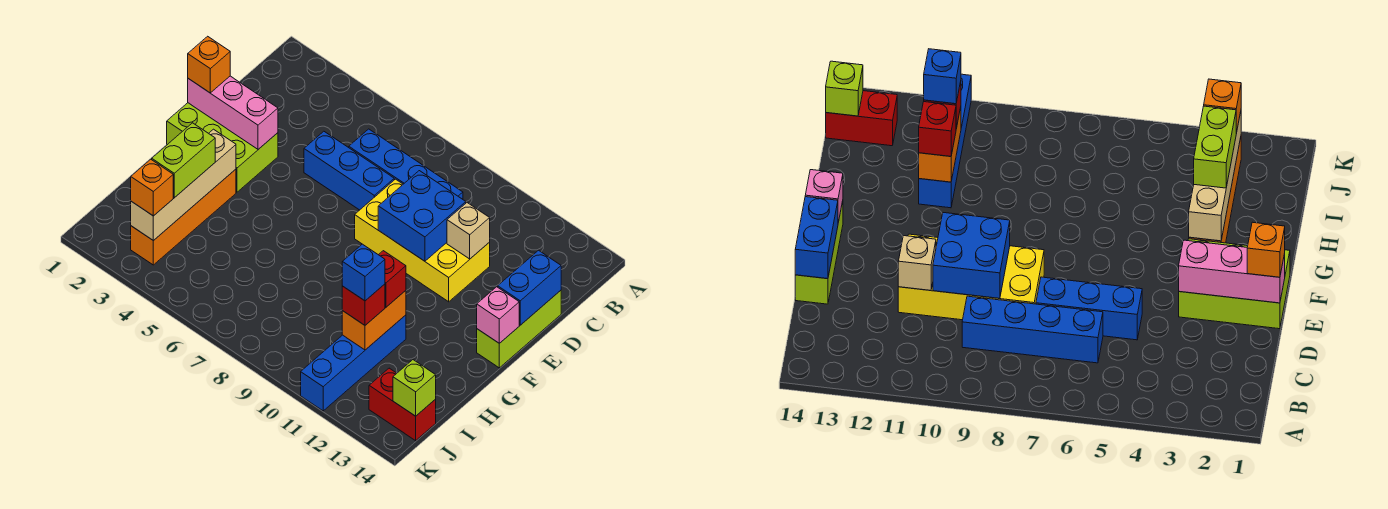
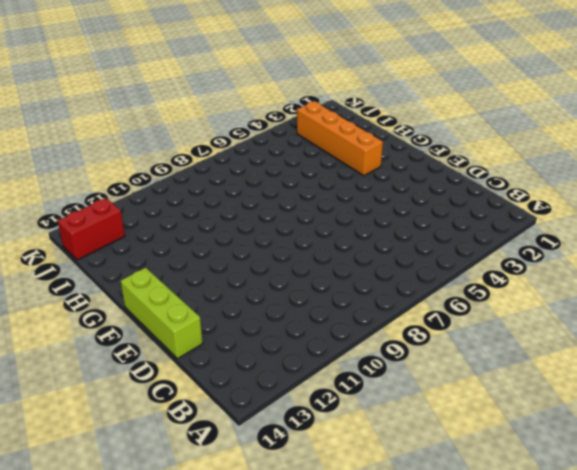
none -> blue brick C6:C9 level 1
none -> blue brick D5:D7 level 1
none -> yellow brick D8:E11 level 1

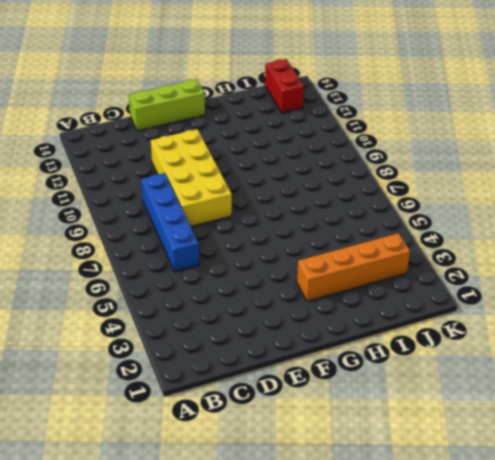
none -> blue brick D5:D7 level 1
none -> lime brick E1:F3 level 1
none -> blue brick H11:K11 level 1

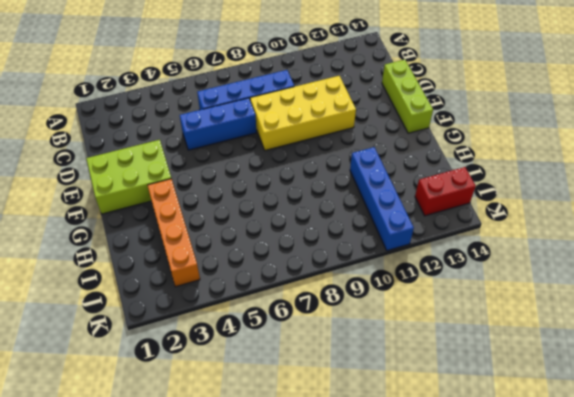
none -> blue brick D9:E10 level 2
none -> tan brick D11 level 2
none -> blue brick D14:E14 level 2

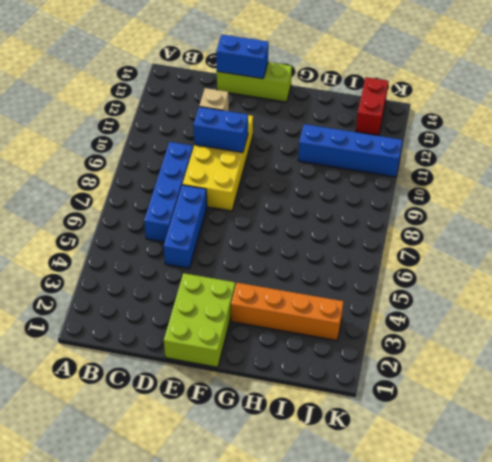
blue brick D10:E10 level 2 -> blue brick D9:E10 level 2
none -> pink brick E1:E3 level 2
none -> pink brick F14 level 2
none -> tan brick G3:J3 level 2

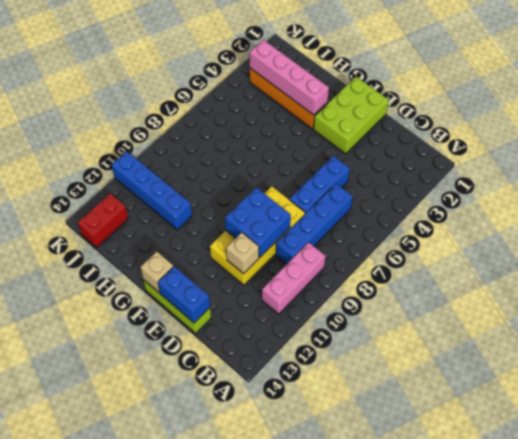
pink brick B9:B11 level 1 -> pink brick E1:E3 level 2
tan brick F14 level 2 -> pink brick F14 level 2
pink brick G3:J3 level 2 -> tan brick G3:J3 level 2
none -> orange brick H11:I11 level 2
none -> lime brick J14 level 2
none -> orange brick E1 level 3

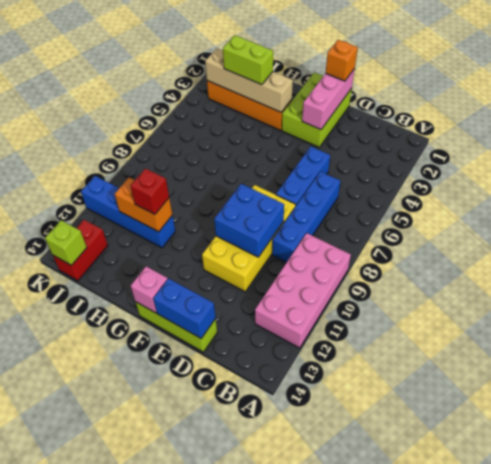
pink brick A9:B12 level 1 -> none
none -> tan brick D11 level 2
none -> red brick I11 level 3
none -> orange brick J3 level 3

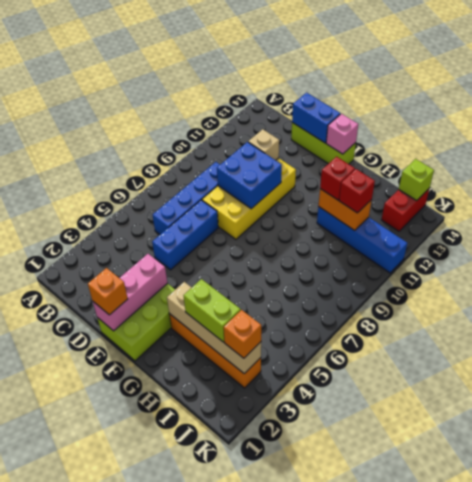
none -> blue brick I11 level 4

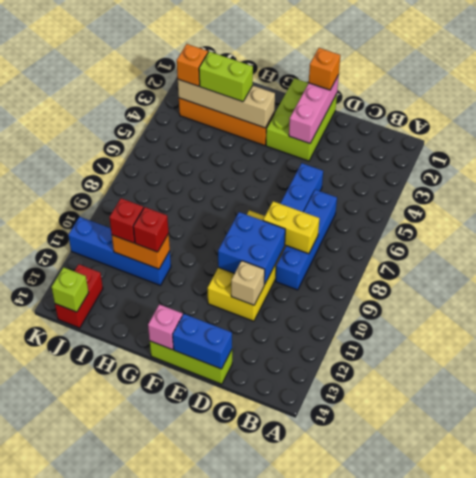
yellow brick C8:D8 level 2 -> none
none -> blue brick I11 level 4

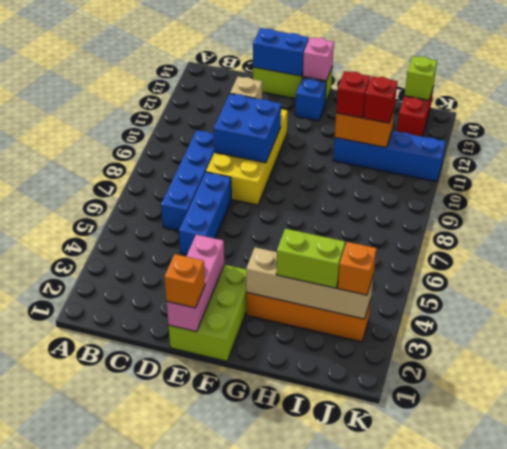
blue brick F13 level 1 -> blue brick I11 level 4

